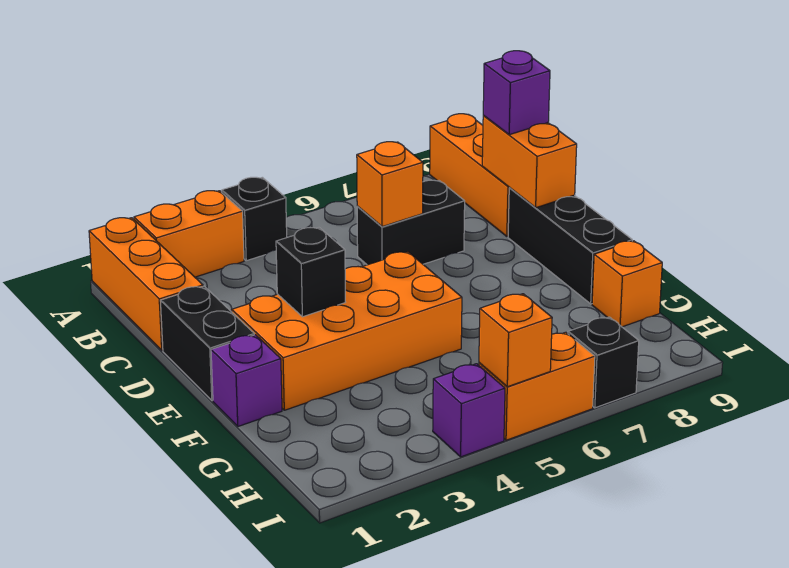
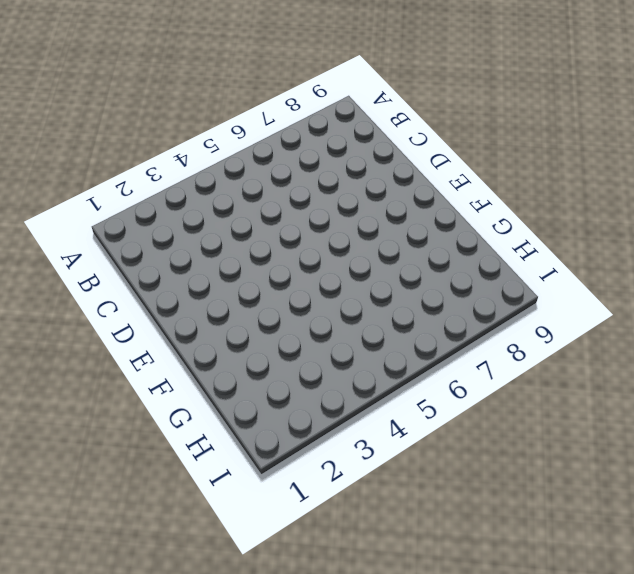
none -> orange brick A1:C1 level 1
none -> orange brick A2:A3 level 1
none -> black brick A4 level 1

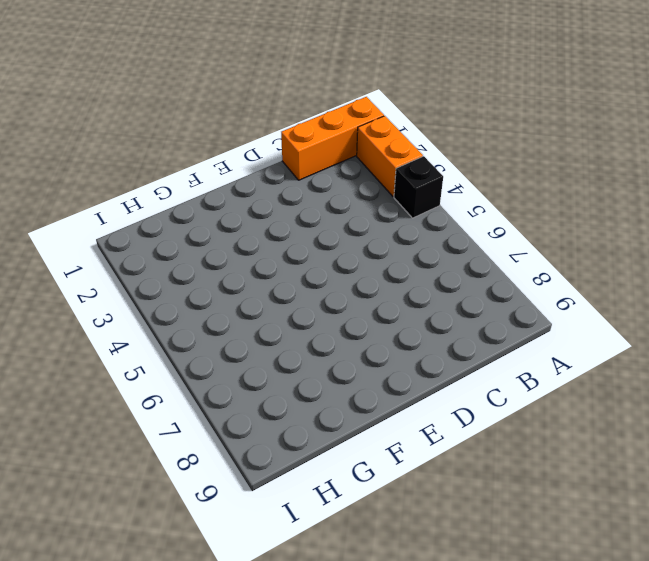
none -> orange brick A9:C9 level 1
none -> black brick C6:C7 level 1
none -> black brick D1:E1 level 1

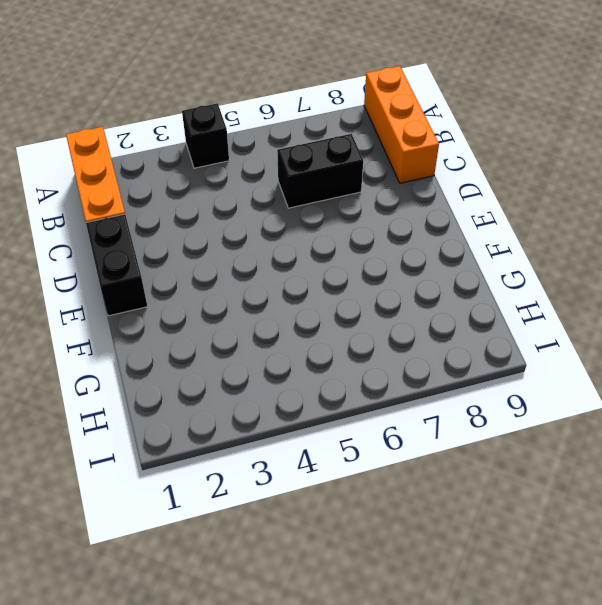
none -> orange brick A2:A3 level 1
none -> black brick D9:F9 level 1
none -> orange brick E2:F5 level 1

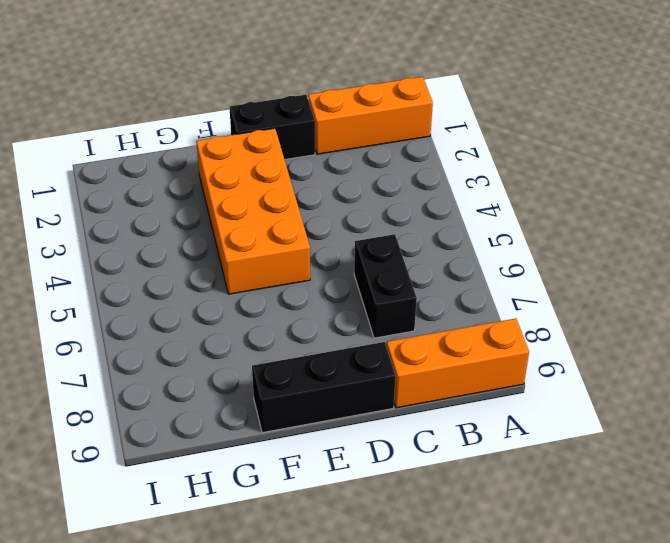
none -> orange brick A2:A3 level 1
none -> black brick A4 level 1
none -> purple brick F1 level 1

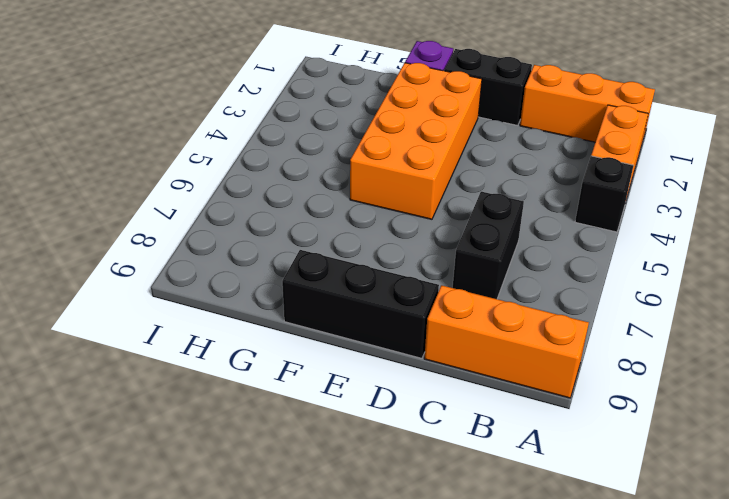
none -> orange brick G9 level 1
none -> purple brick I4 level 1
none -> orange brick I5:I6 level 1

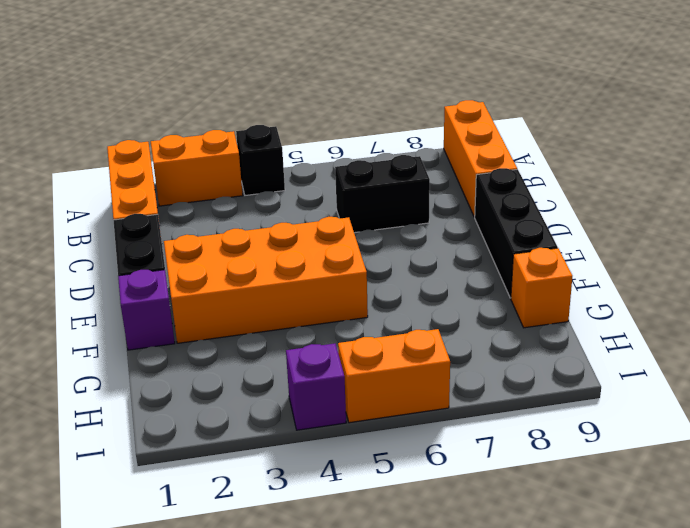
none -> black brick I7 level 1
none -> orange brick C6 level 2
none -> orange brick C9:D9 level 2

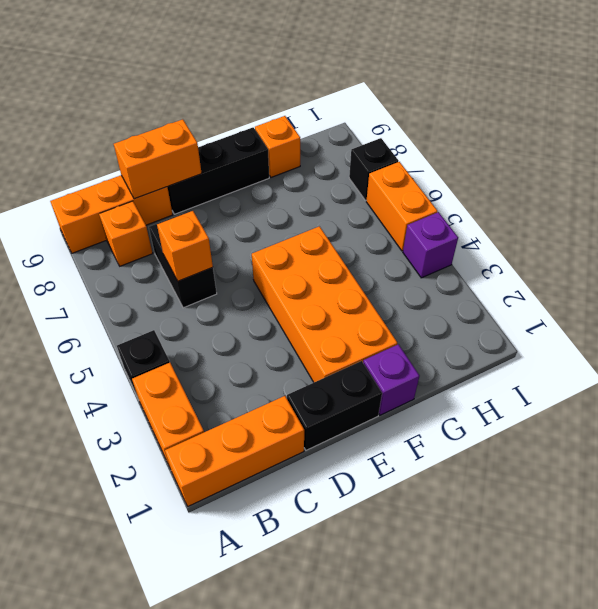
orange brick B8 level 1 -> orange brick I5 level 2
none -> black brick E3 level 2
none -> purple brick C9 level 3

